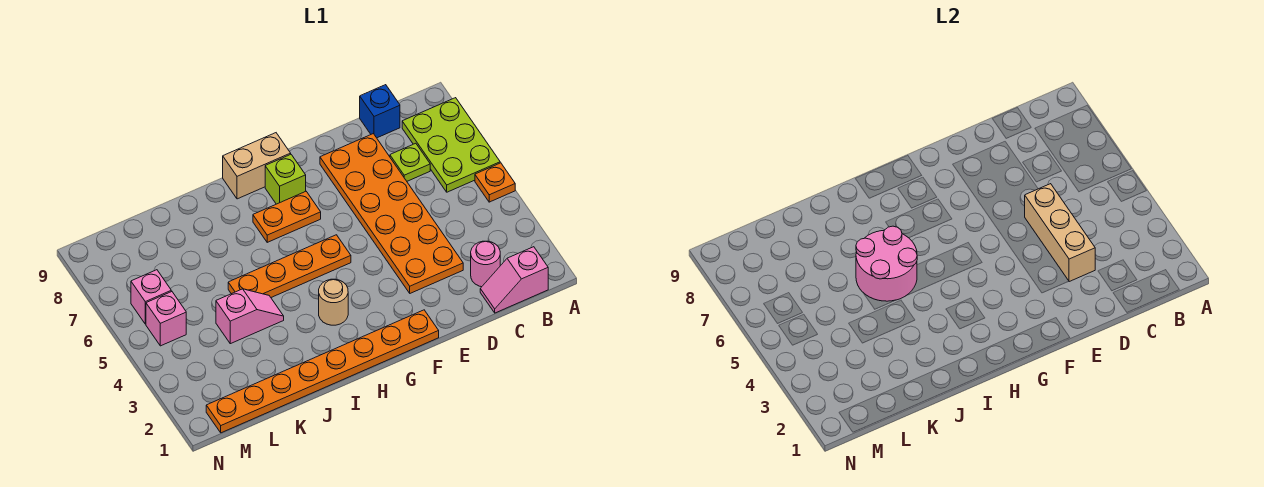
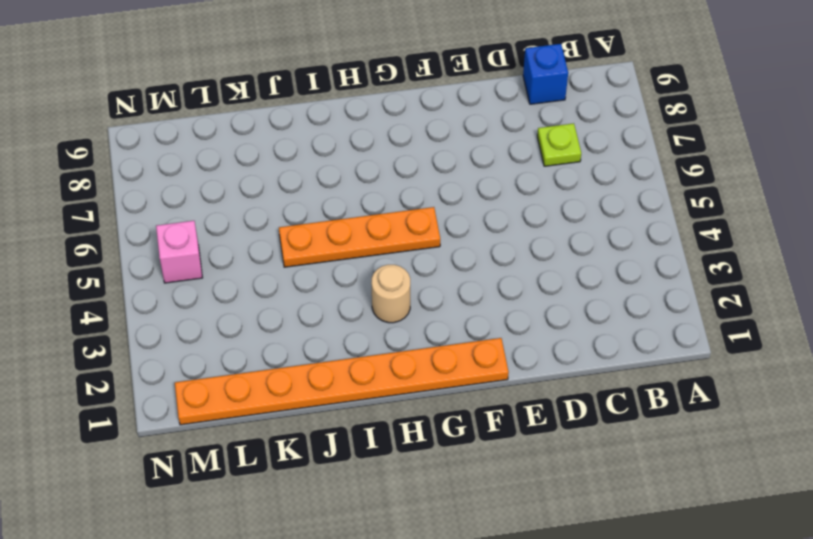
none -> orange plate A5 level 1
none -> lime plate A6:B8 level 1
none -> pink slope B1:C1 level 1 top B

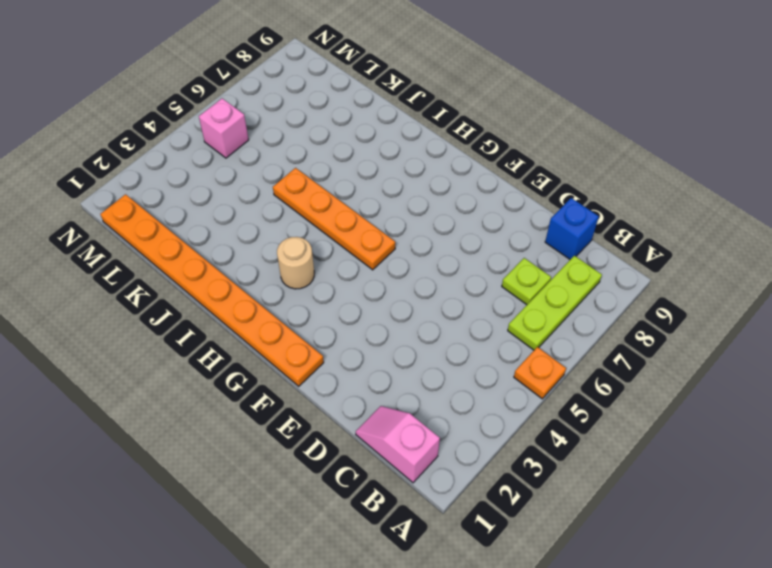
lime plate B6:B8 level 1 -> lime plate A6:B8 level 1
none -> pink round brick C2 level 1
none -> orange plate D3:E8 level 1
none -> orange plate G7:H7 level 1

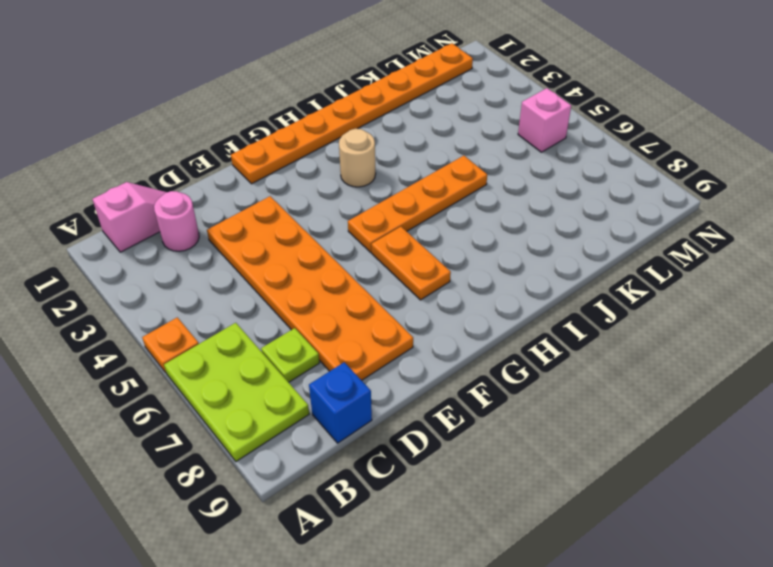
orange plate G6:G7 level 1 -> orange plate G7:H7 level 1
none -> lime brick G8 level 1
none -> tan brick G9:H9 level 1
none -> pink slope J4:K4 level 1 top K

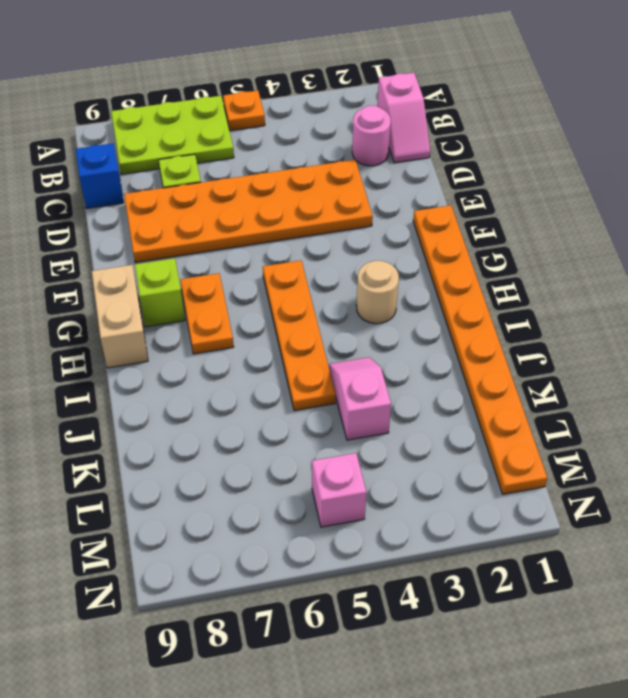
none -> pink brick M6 level 1
none -> tan brick D3:D5 level 2
none -> pink round brick I5:J6 level 2

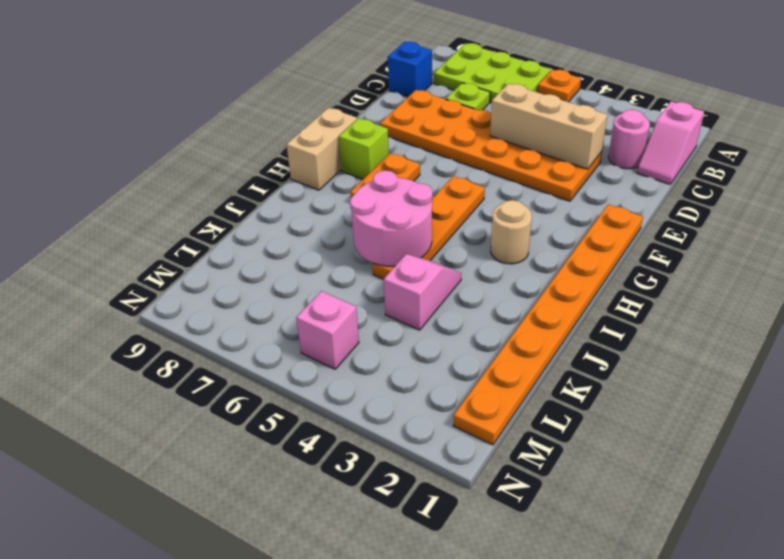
none -> pink brick M6 level 1

